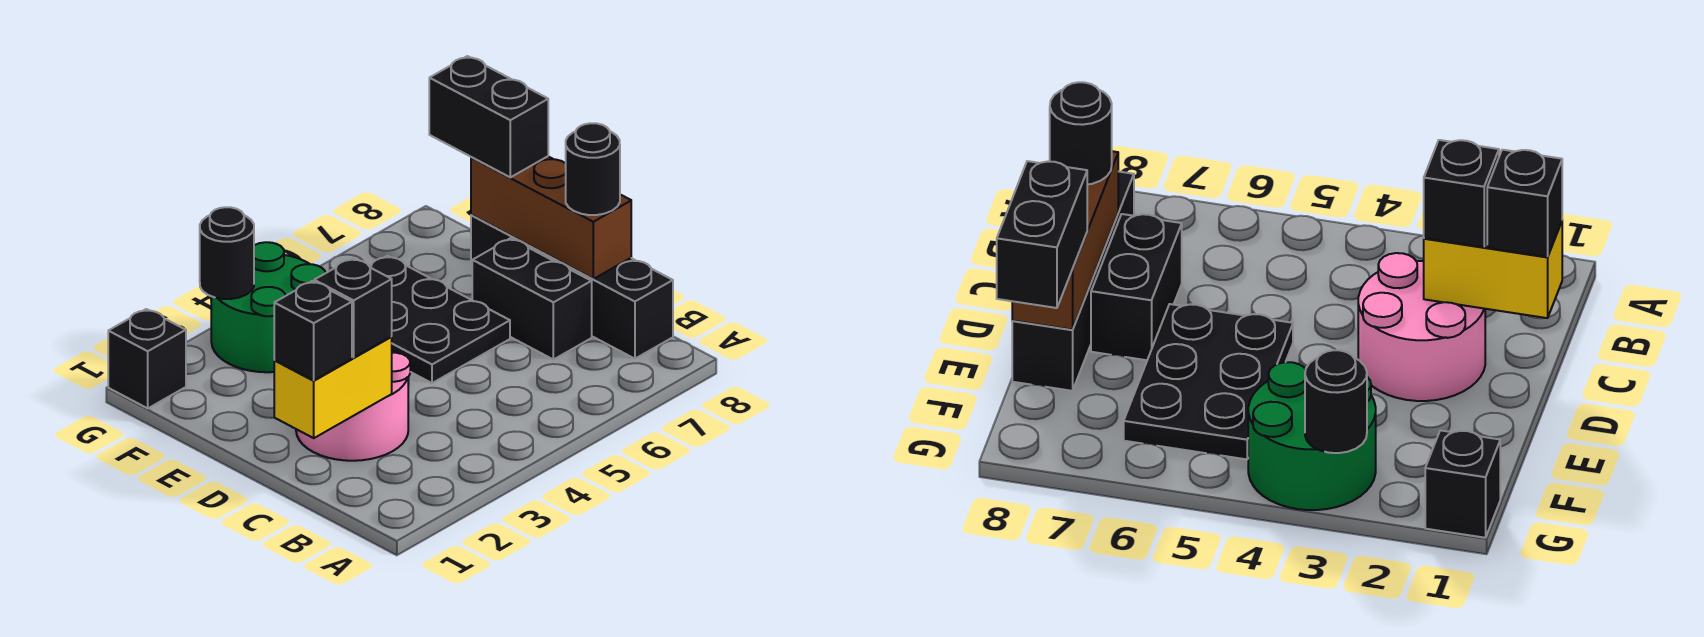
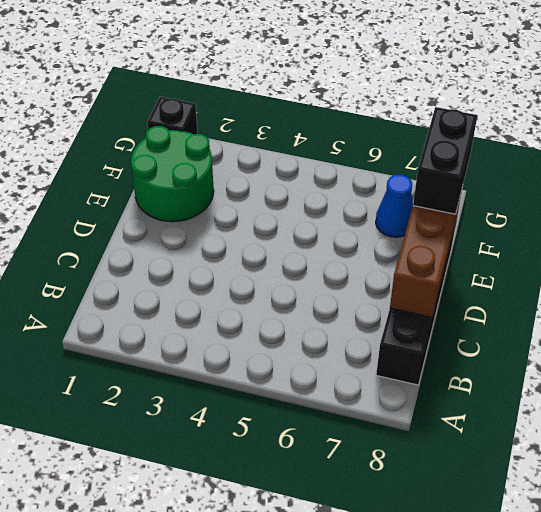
green round brick E1:F2 level 1 -> green round brick F3:G4 level 1
blue cone F7 level 1 -> none
none -> pink round brick C2:D3 level 1
none -> black brick C7:D7 level 1
none -> black plate D5:F6 level 1

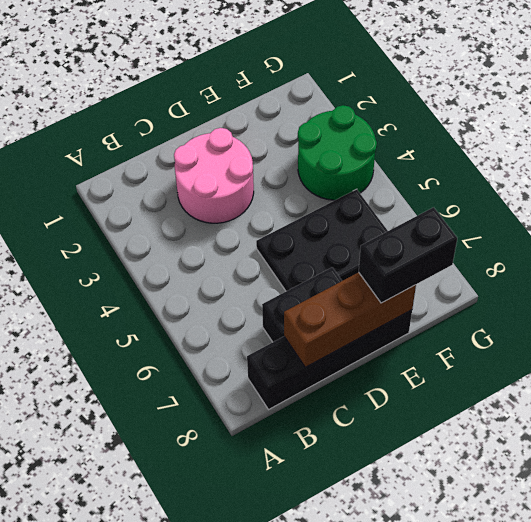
none -> black brick G1 level 1
none -> yellow brick C1:C2 level 2
none -> black round brick G3 level 2

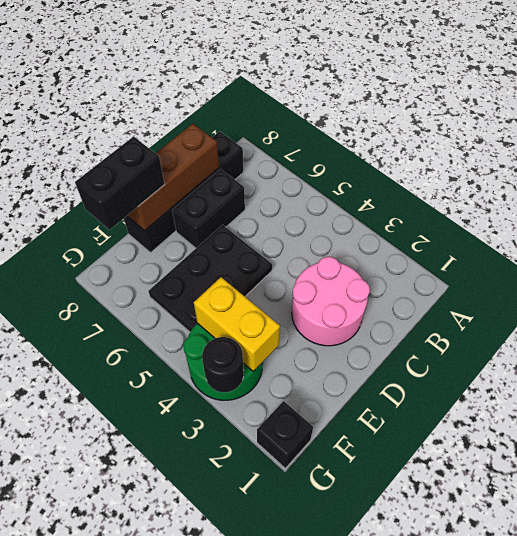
yellow brick F3:F4 level 2 -> yellow brick C1:C2 level 2
none -> black brick C1 level 3
none -> black brick C2 level 3
none -> black round brick C8 level 3

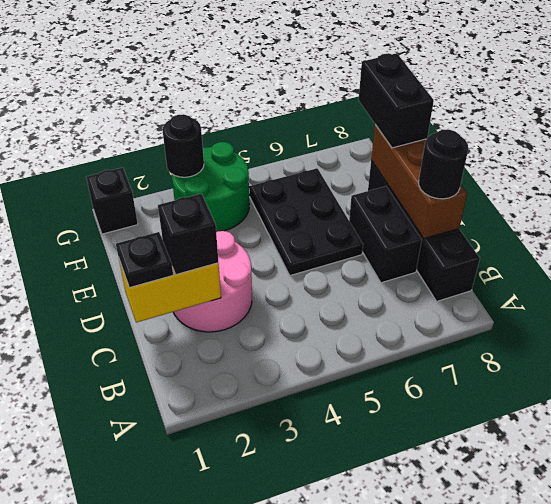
black plate C1 level 3 -> black brick C1 level 3

